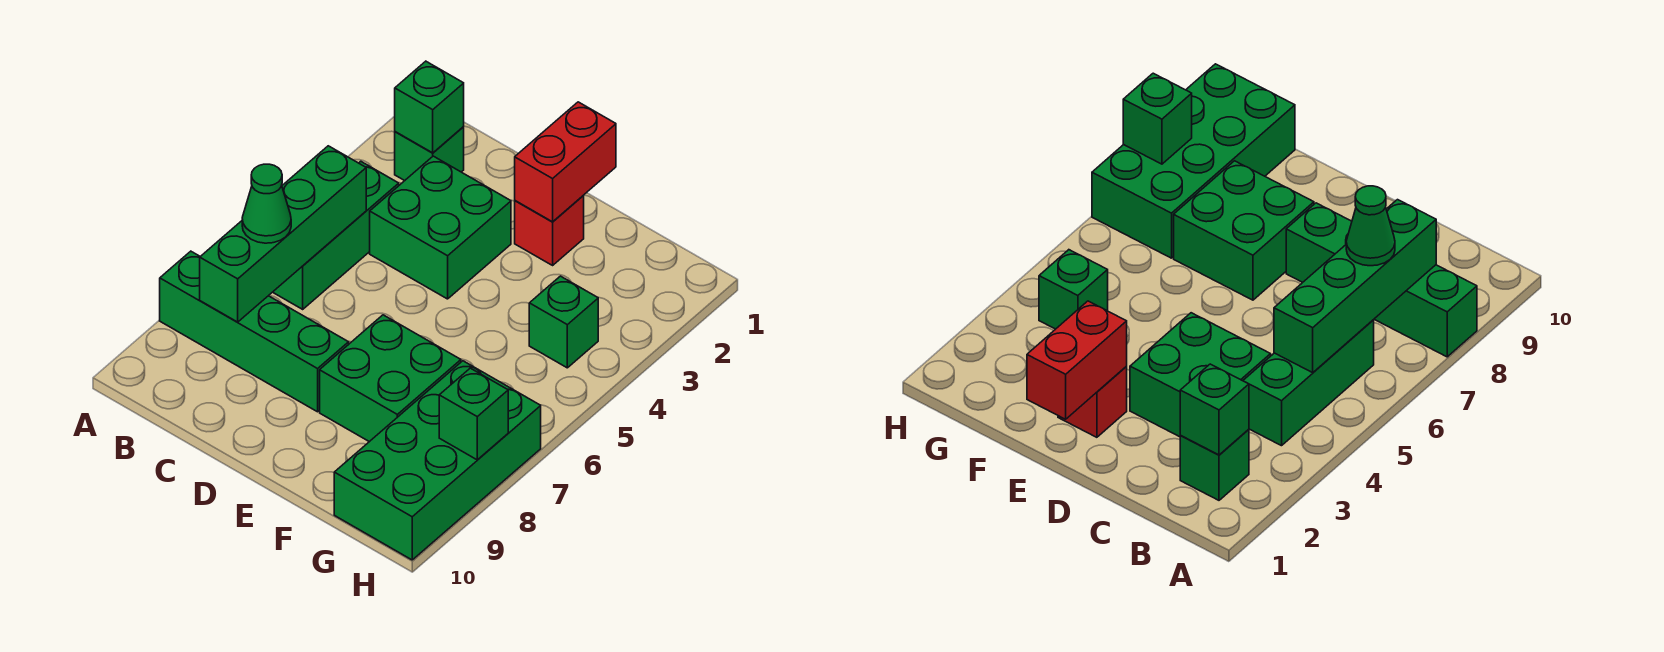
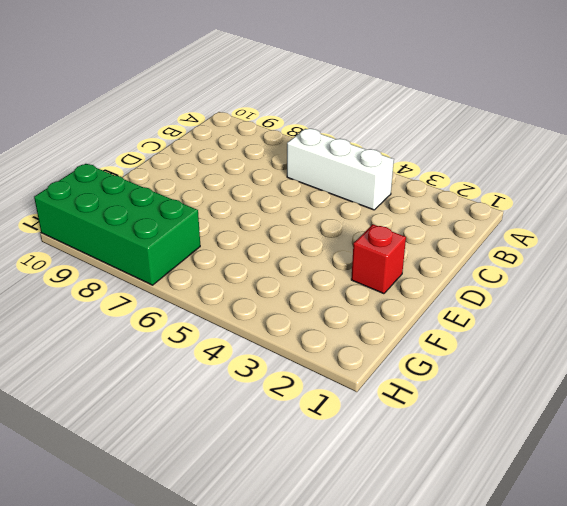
white brick B4:B6 level 1 -> green brick B4:B6 level 1
none -> green brick A8:D8 level 1
none -> green brick B2 level 1
none -> green brick C3:D4 level 1

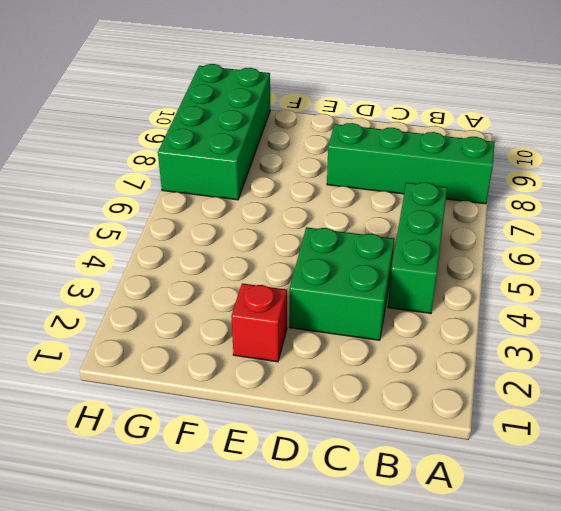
none -> green brick B2 level 1
none -> green brick E7:F8 level 1
none -> green brick G4 level 1

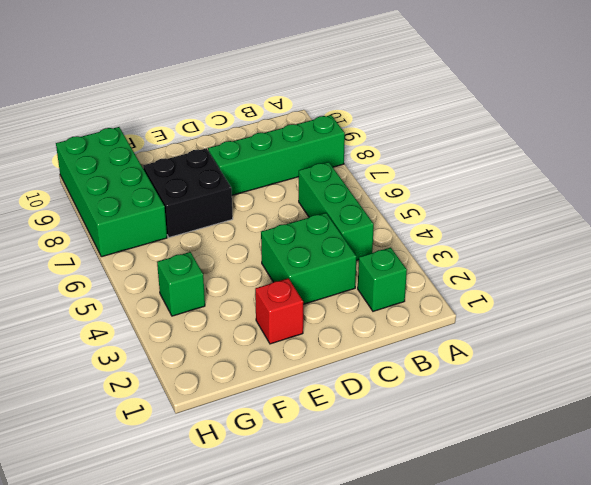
black brick E7:F8 level 1 -> green brick E7:F8 level 1
none -> green brick B2 level 2
none -> green brick B5:B8 level 2
none -> red brick E1:E2 level 2

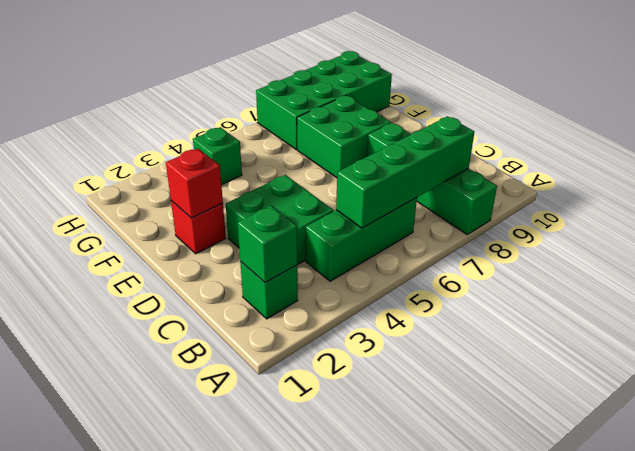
red brick E2 level 2 -> red brick E1:E2 level 2
none -> green brick H8 level 2
none -> green cone B7 level 3

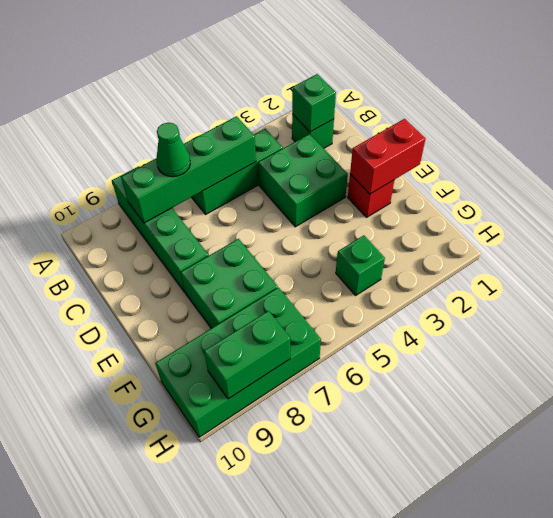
green brick H8:H9 level 2 -> green brick H8 level 2

